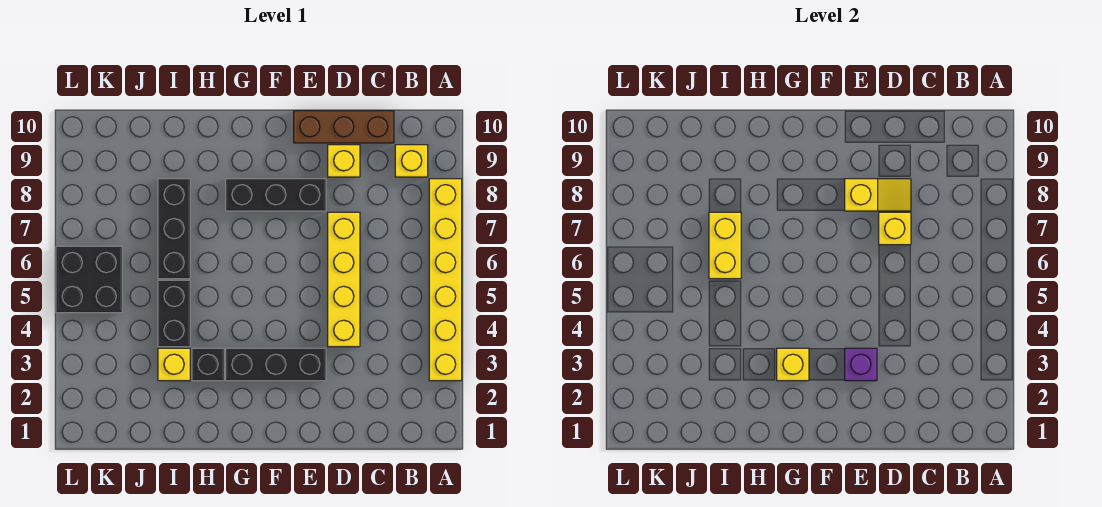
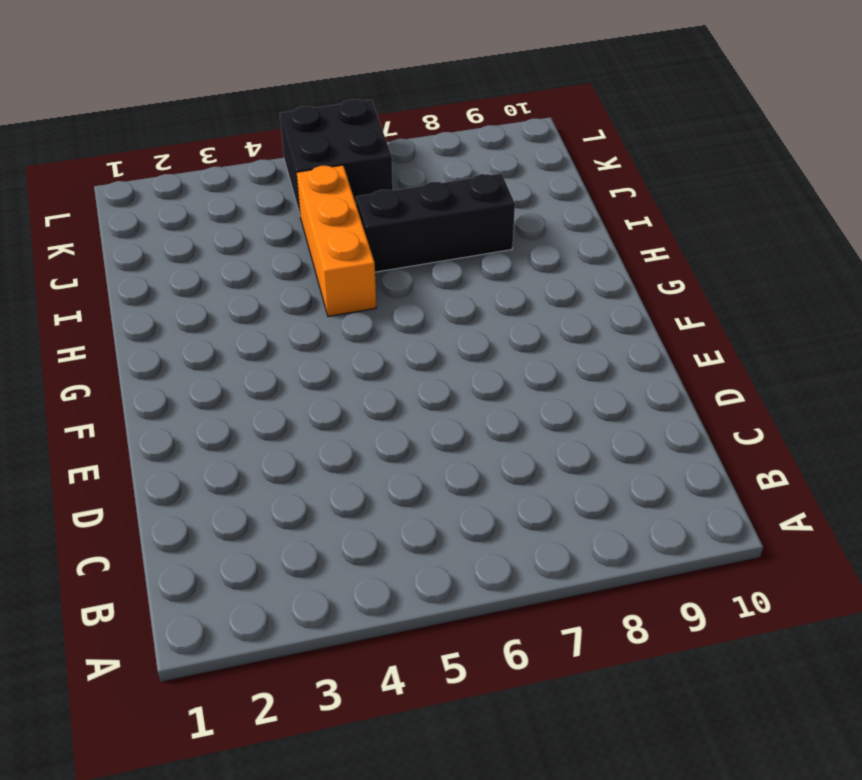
orange brick H5:J5 level 1 -> black brick I4:I5 level 1
none -> yellow brick A3:A8 level 1
none -> yellow brick B9 level 1
none -> brown brick C10:E10 level 1

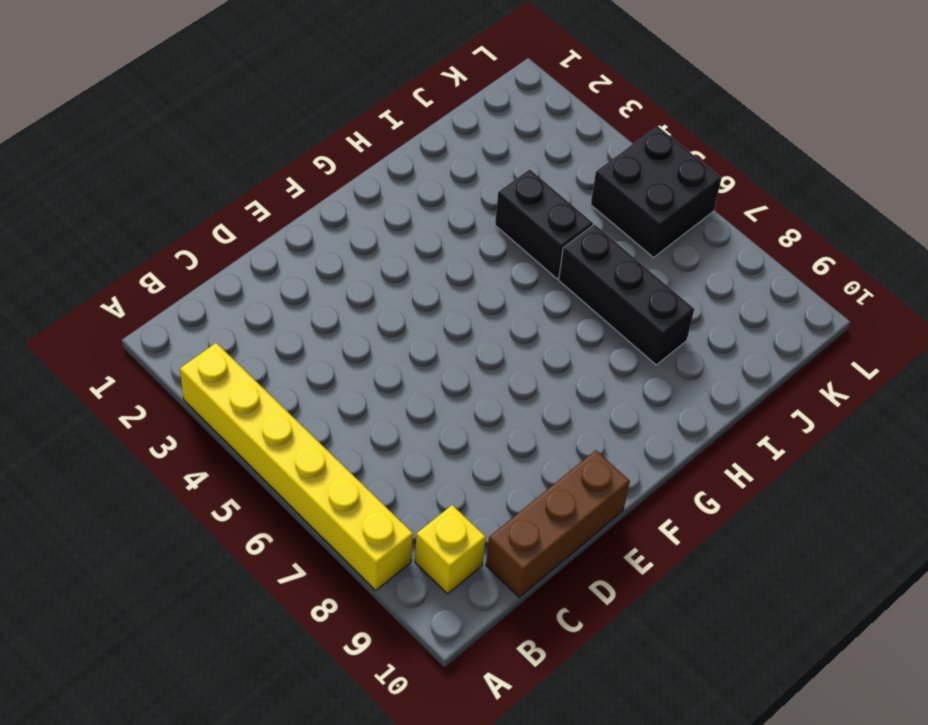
none -> yellow brick D4:D7 level 1
none -> yellow brick D9 level 1
none -> black brick E3:G3 level 1

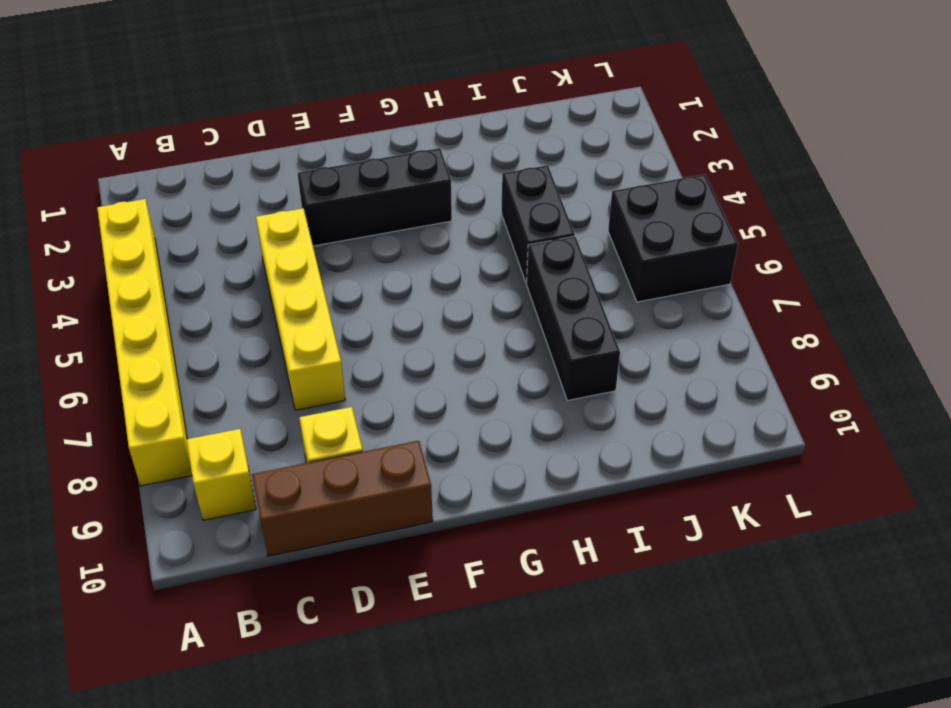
none -> black brick E8:G8 level 1
none -> black brick H3 level 1
none -> yellow brick I3 level 1

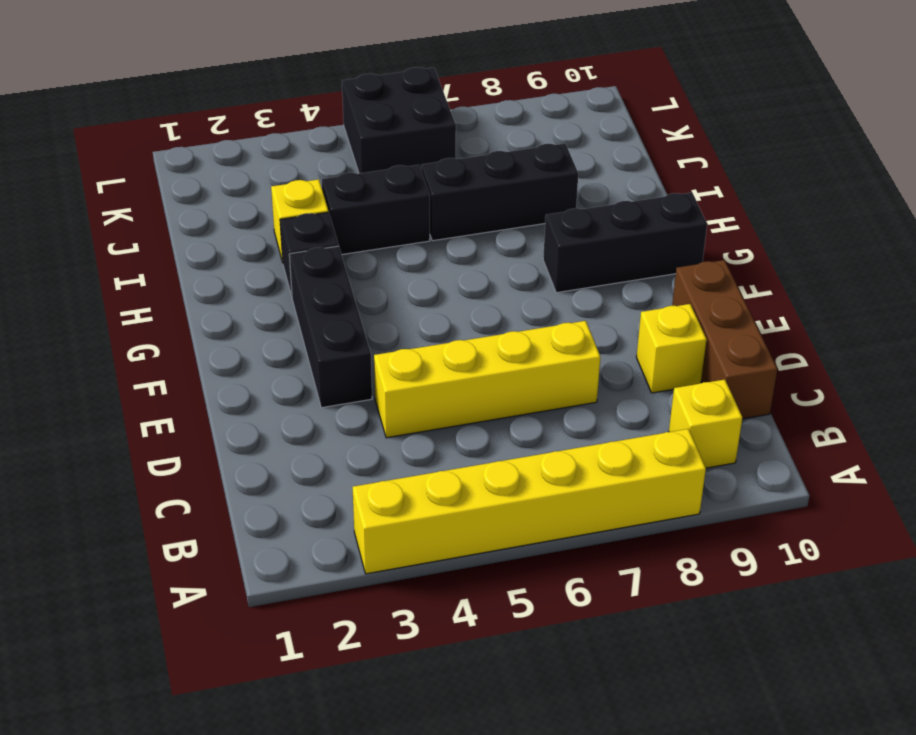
black brick G8:G10 level 1 -> black brick E8:G8 level 1
none -> yellow brick D7 level 2
none -> yellow slope D8:E8 level 2 top E
none -> purple brick E3 level 2

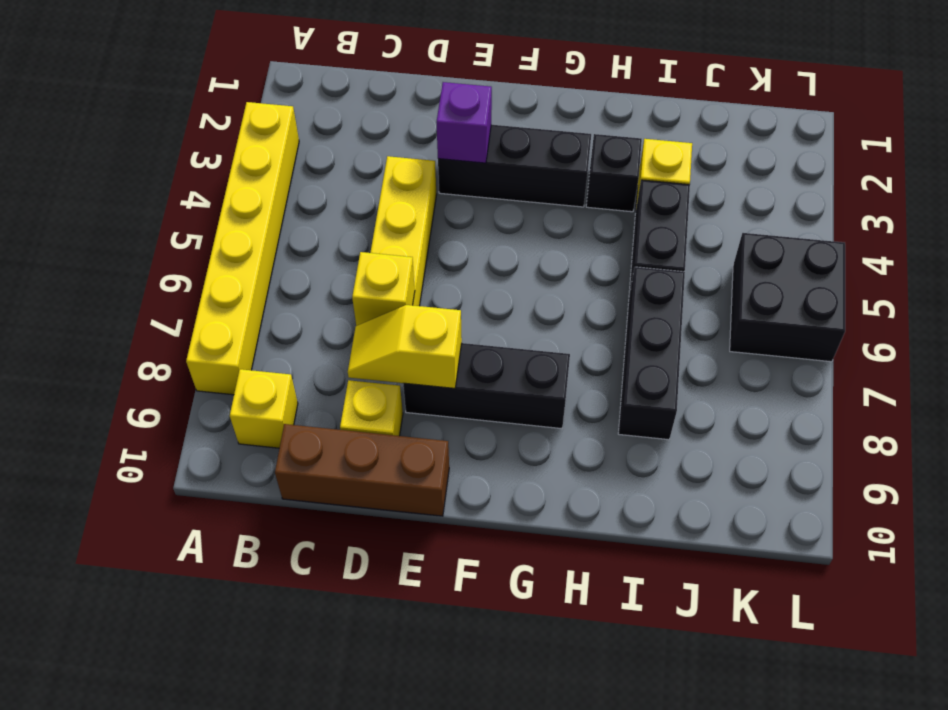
none -> yellow brick G3 level 2
none -> yellow brick I6:I7 level 2

